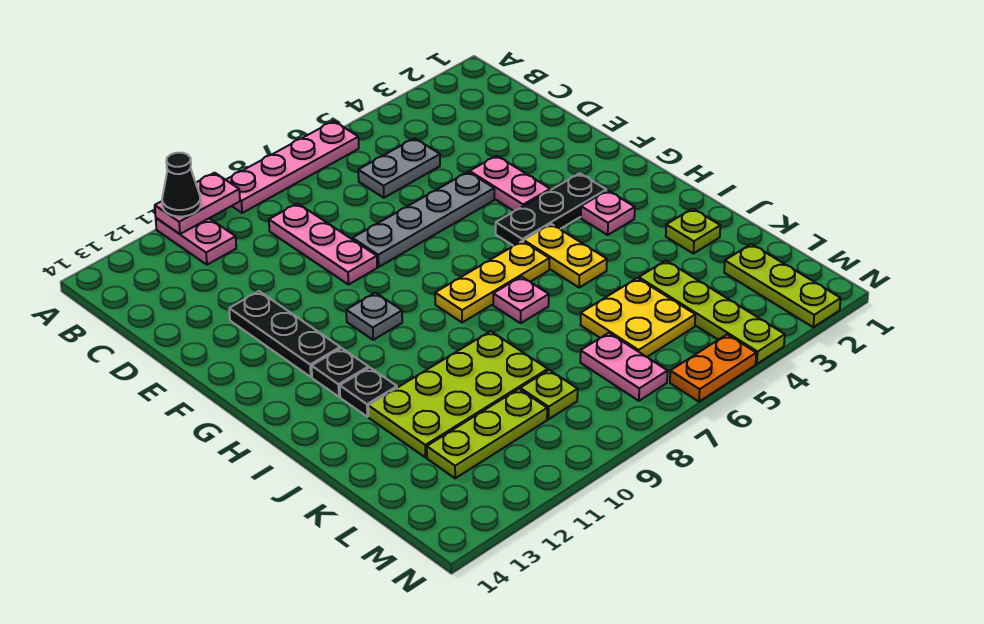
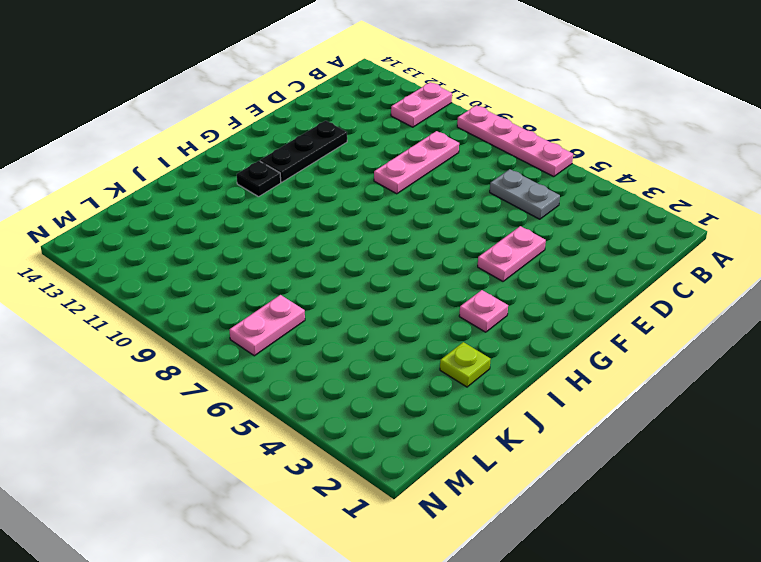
none -> grey plate E5:E8 level 1
none -> black plate G3:G5 level 1
none -> grey plate G10 level 1

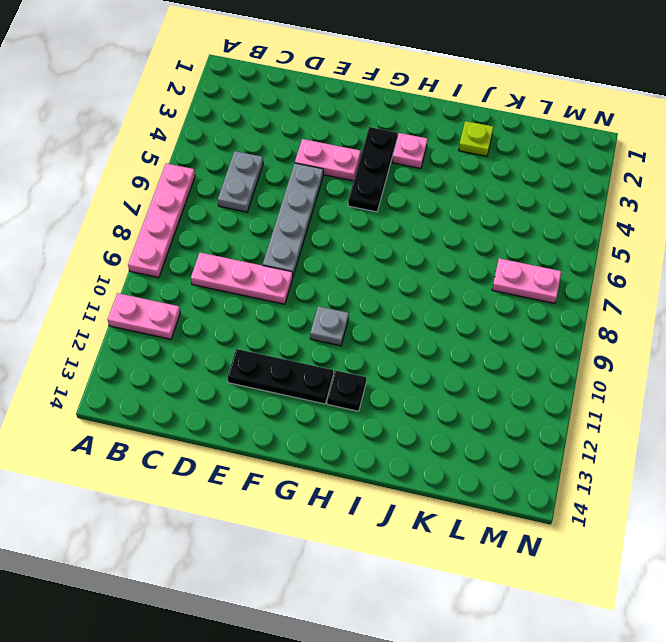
none -> yellow plate H5:I5 level 1
none -> yellow plate H6:H8 level 1
none -> pink plate I7 level 1

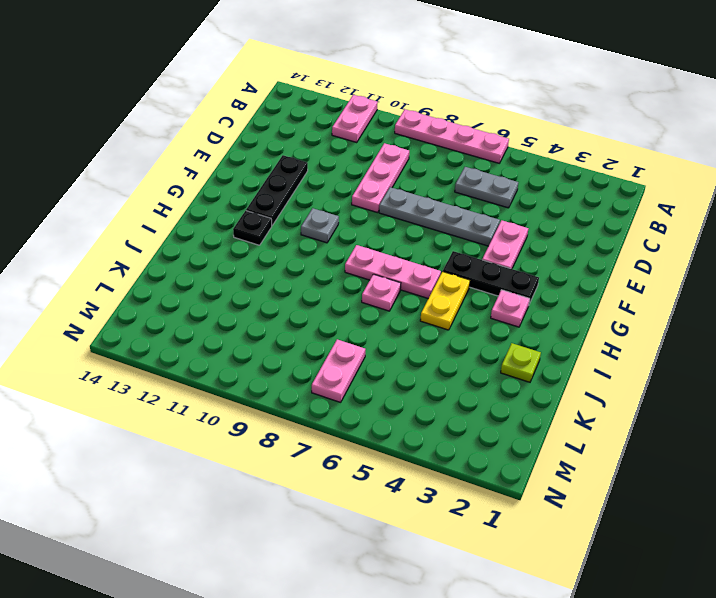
pink plate H6:H8 level 1 -> yellow plate H6:H8 level 1
none -> black plate I12 level 1
none -> lime plate J9:K12 level 1
none -> lime plate K4:N4 level 1

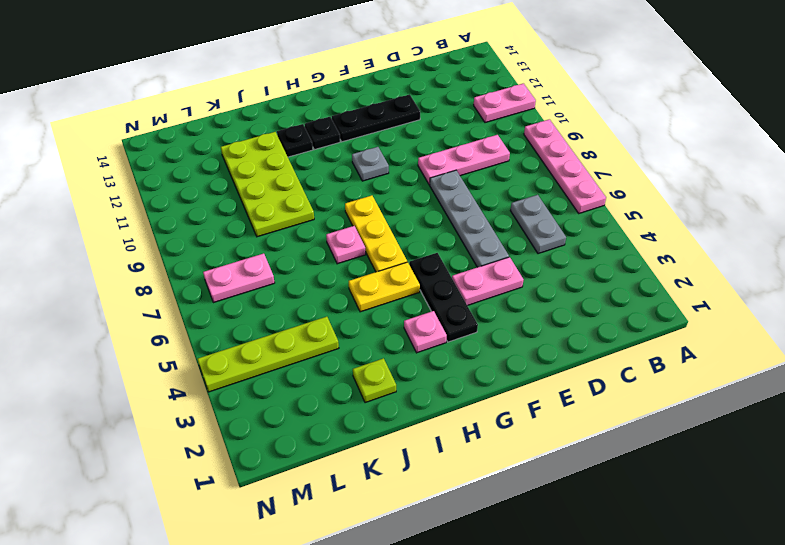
none -> yellow plate K5:L6 level 1
none -> lime plate L2:N2 level 1
none -> lime plate L9 level 1

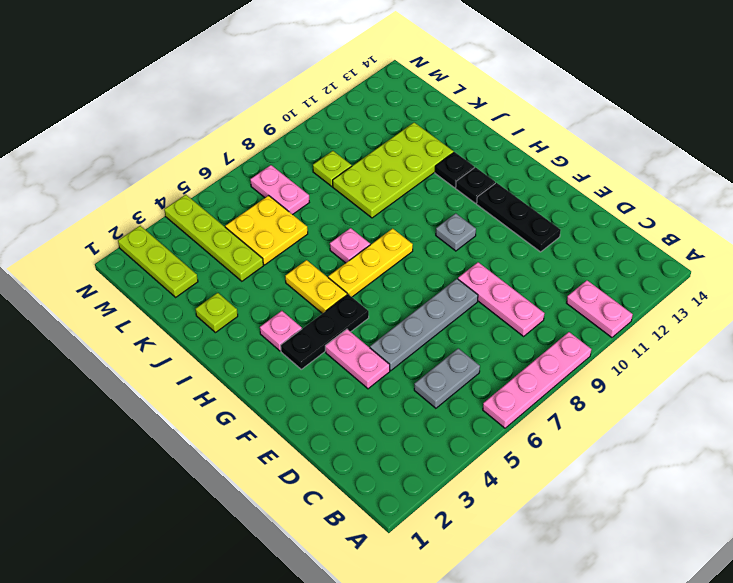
none -> lime plate L10:L12 level 1
none -> orange plate N5:N6 level 1
none -> pink plate A10:A11 level 2

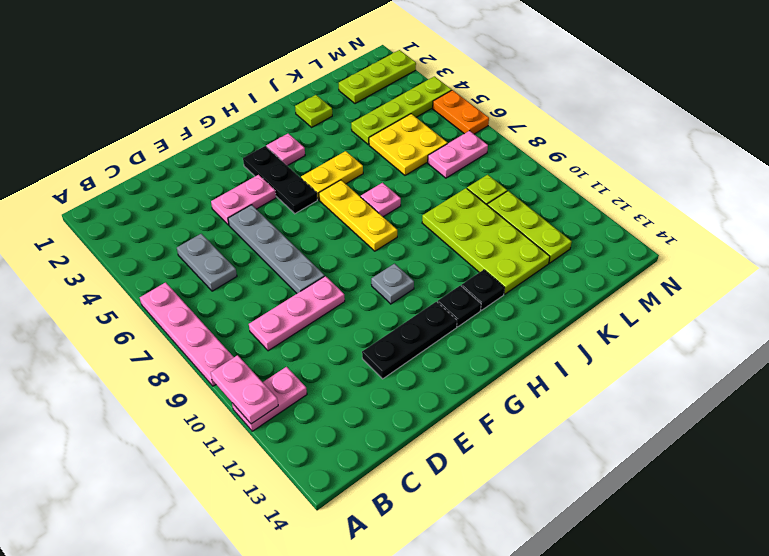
none -> black cone A11 level 3

